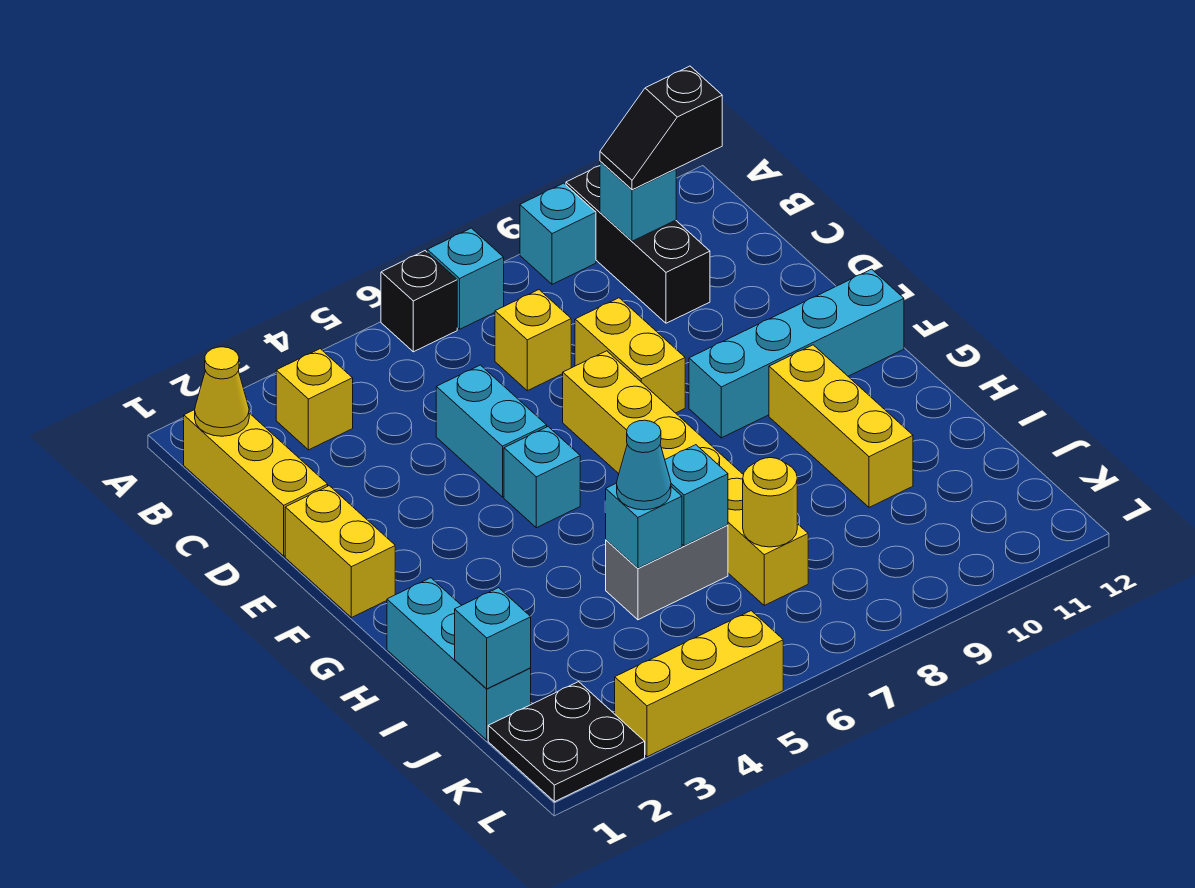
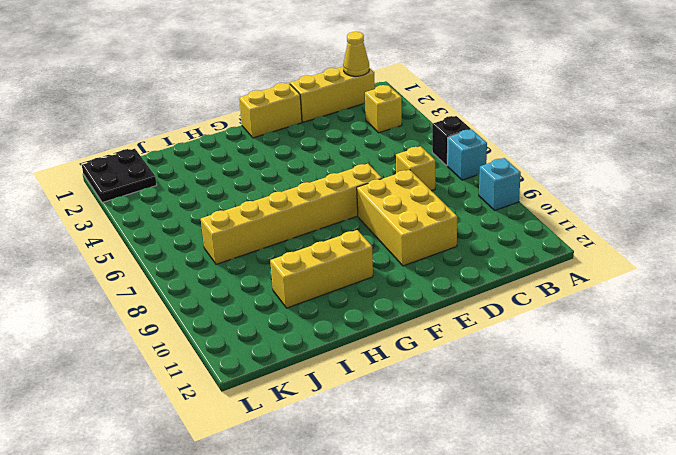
yellow brick D8:E10 level 1 -> yellow brick D8:E8 level 1
none -> black brick A10:C10 level 1
none -> cyan brick D5:E5 level 1
none -> cyan brick F5 level 1

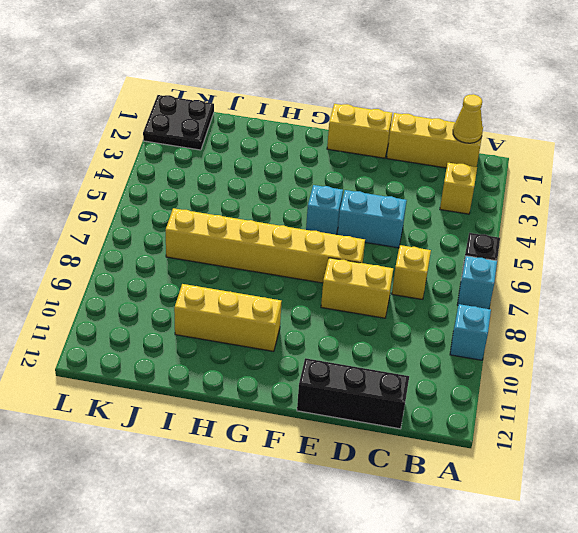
black brick C12:E12 level 1 -> black brick A10:C10 level 1
none -> cyan brick F9:F12 level 1
none -> cyan brick H1:J1 level 1
none -> grey brick I5:I6 level 1

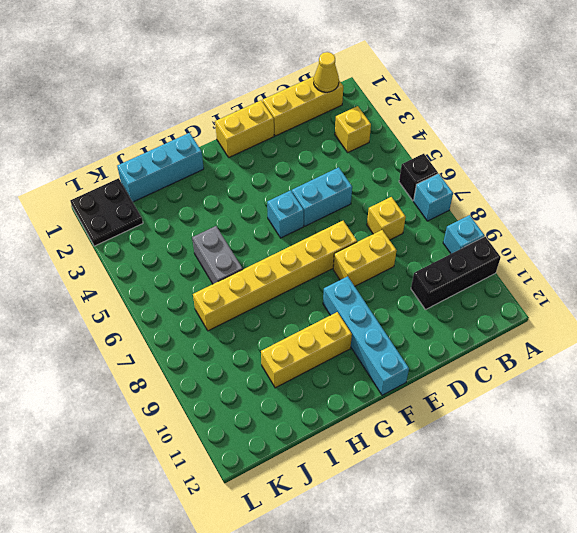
none -> yellow brick L3:L5 level 1
none -> cyan brick B10 level 2
none -> cyan brick I5 level 2

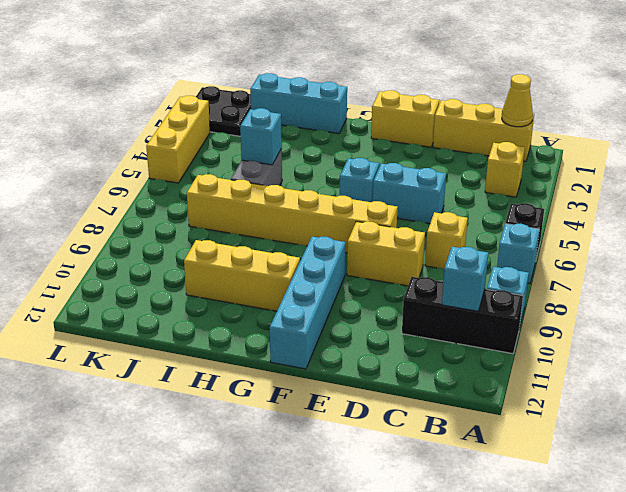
none -> cyan brick I6 level 2
none -> cyan brick J1 level 2
none -> yellow round brick J7 level 2

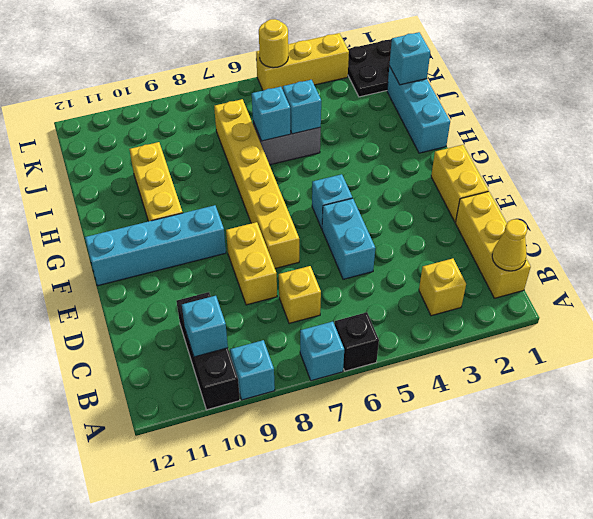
yellow round brick L5 level 2 -> yellow round brick J7 level 2
none -> black slope B10:B11 level 3 top 11
none -> cyan cone I5 level 3

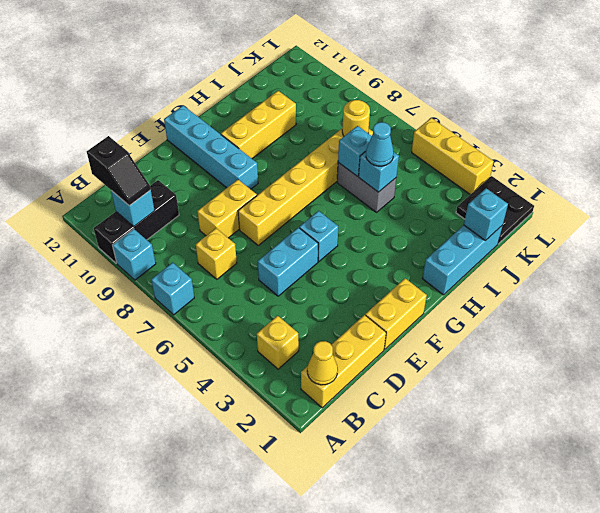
none -> black brick A6 level 1

